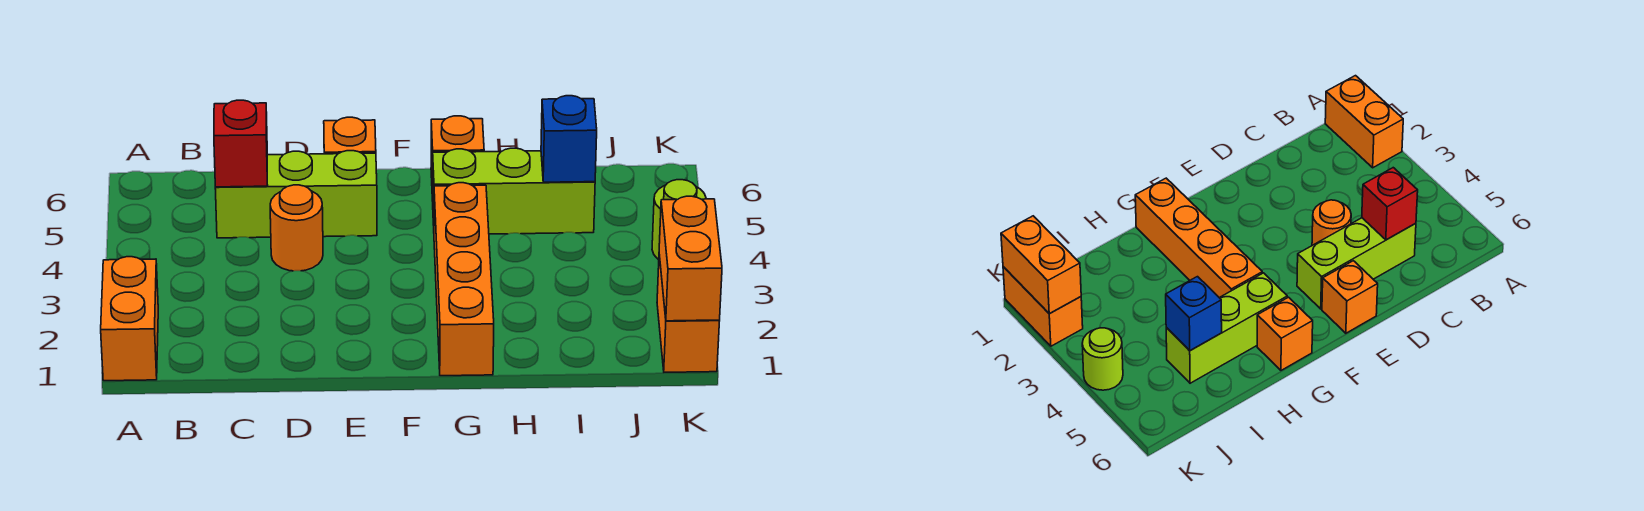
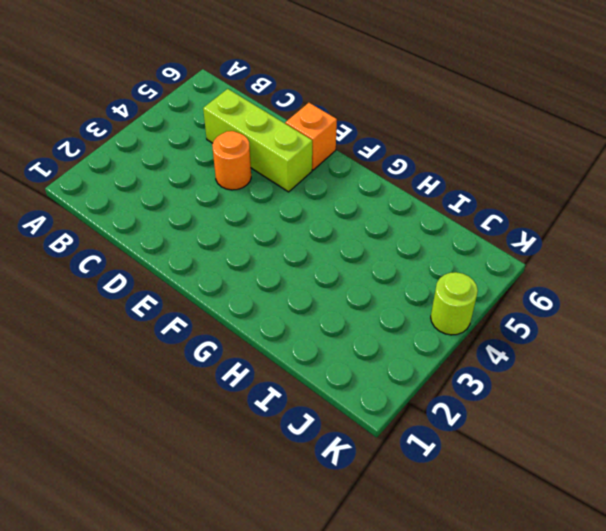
none -> orange brick A1:A2 level 1
none -> orange brick G1:G4 level 1
none -> lime brick G5:I5 level 1

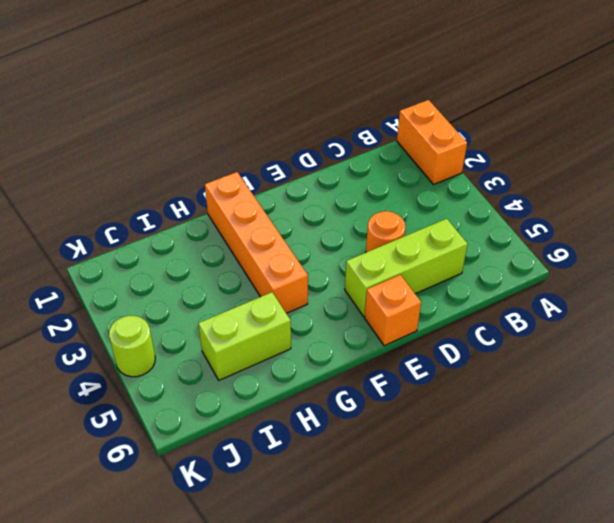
lime brick H5:I5 level 1 -> lime brick G5:I5 level 1
none -> orange brick G6 level 1
none -> orange brick K1:K2 level 1
none -> red brick C5 level 2

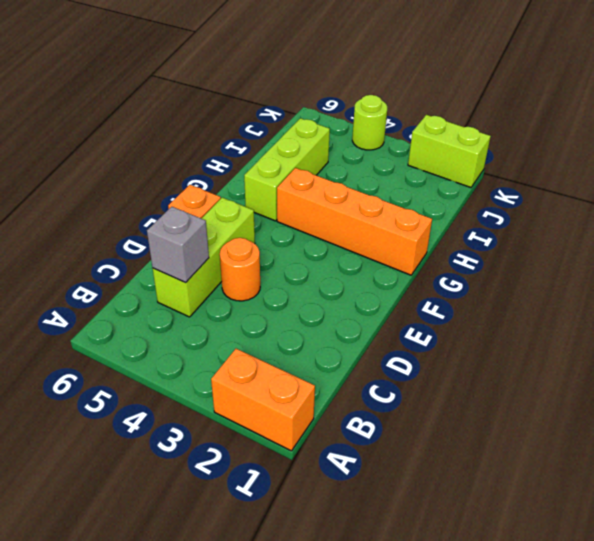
grey brick C5 level 2 -> red brick C5 level 2
lime brick K1:K2 level 1 -> orange brick K1:K2 level 1
none -> orange brick G6 level 1
none -> blue brick I5 level 2
none -> orange brick K1:K2 level 2

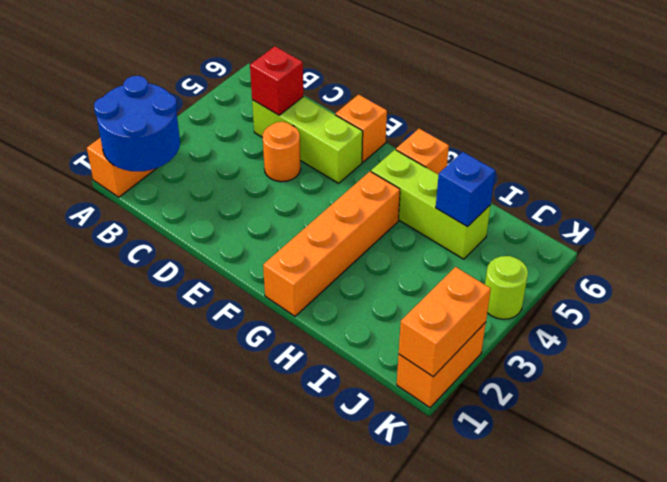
blue round brick A1:B2 level 2 -> none

